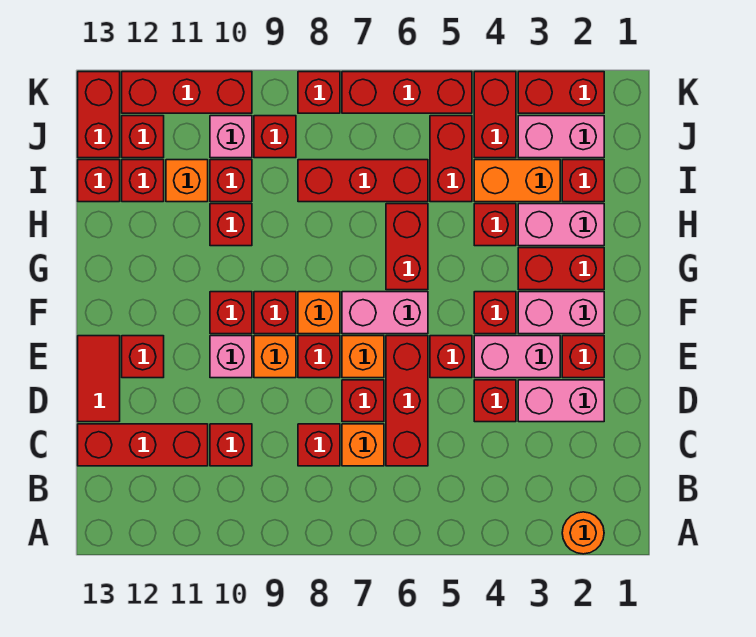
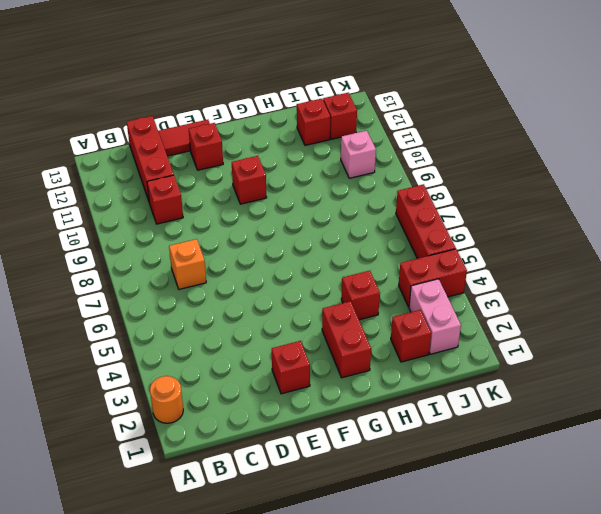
none -> red brick C6:E6 level 1
none -> red brick C8 level 1
none -> pink brick D2:D3 level 1
none -> red brick D4 level 1

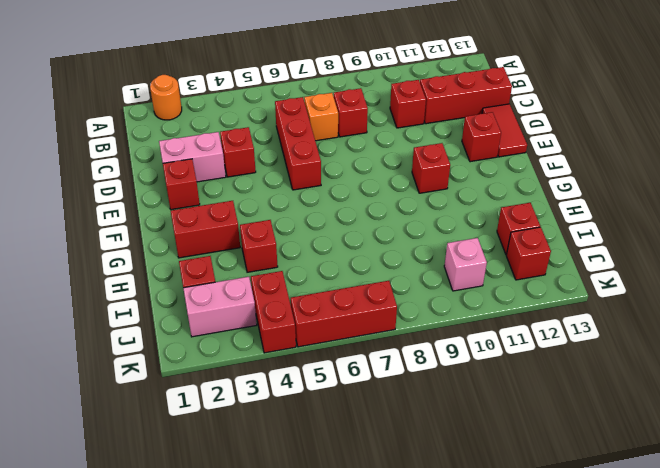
none -> red brick D7 level 1
none -> pink brick E3:E4 level 1
none -> red brick E5 level 1
none -> orange brick E7 level 1

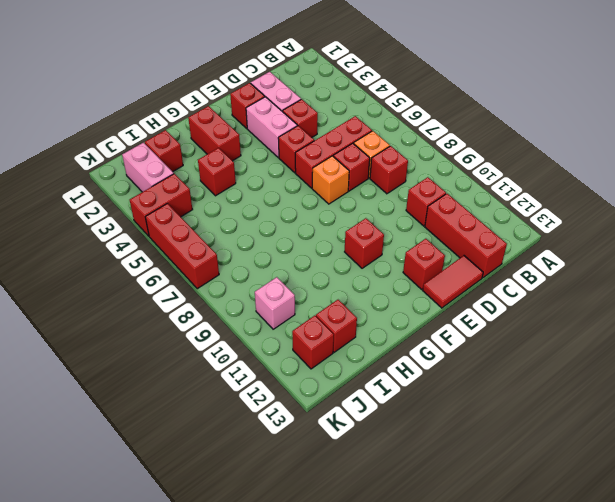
none -> orange round brick A2 level 1
none -> red brick E8 level 1
none -> orange brick E9 level 1
none -> pink brick E10 level 1

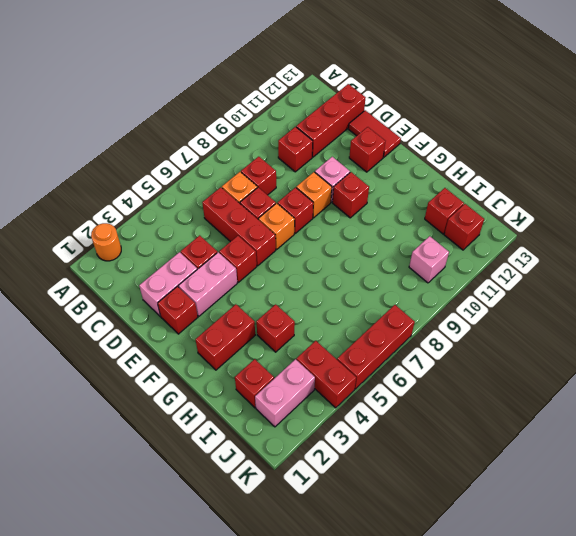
none -> pink brick F2:F3 level 1
none -> red brick F4 level 1
none -> pink brick F6:F7 level 1
none -> orange brick F8 level 1

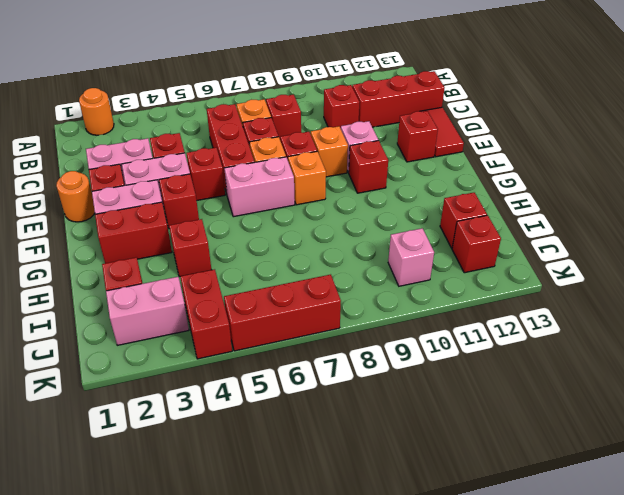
orange round brick E1 level 1 -> none
none -> red brick F9 level 1
none -> red brick G6:H6 level 1
none -> pink brick H2:H3 level 1
none -> red brick H10 level 1

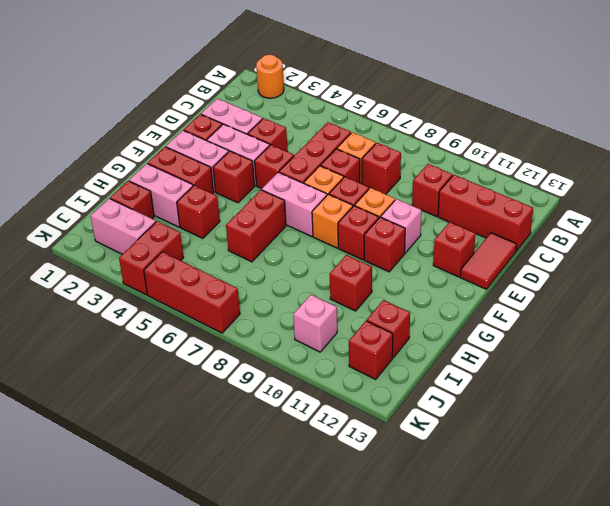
none -> orange brick I3:I4 level 1
none -> red brick I5:J5 level 1
none -> red brick I6:I8 level 1
none -> red brick I10 level 1

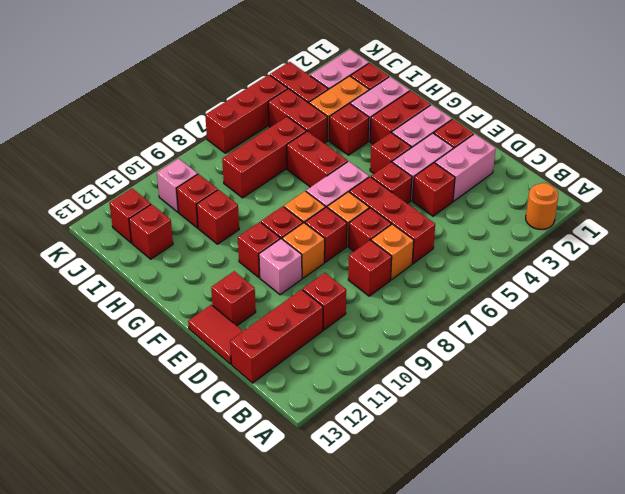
none -> orange brick I11 level 1
none -> red brick I13 level 1
none -> red brick J9 level 1
none -> red brick J13:K13 level 1

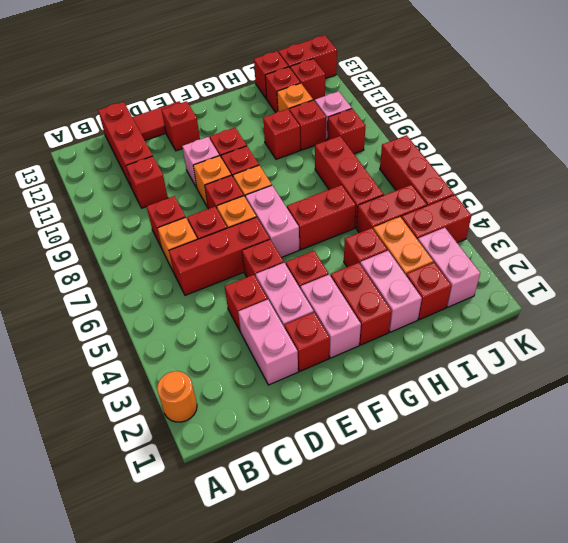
none -> red brick K2:K3 level 1
none -> red brick K8 level 1
none -> red brick K10:K12 level 1

